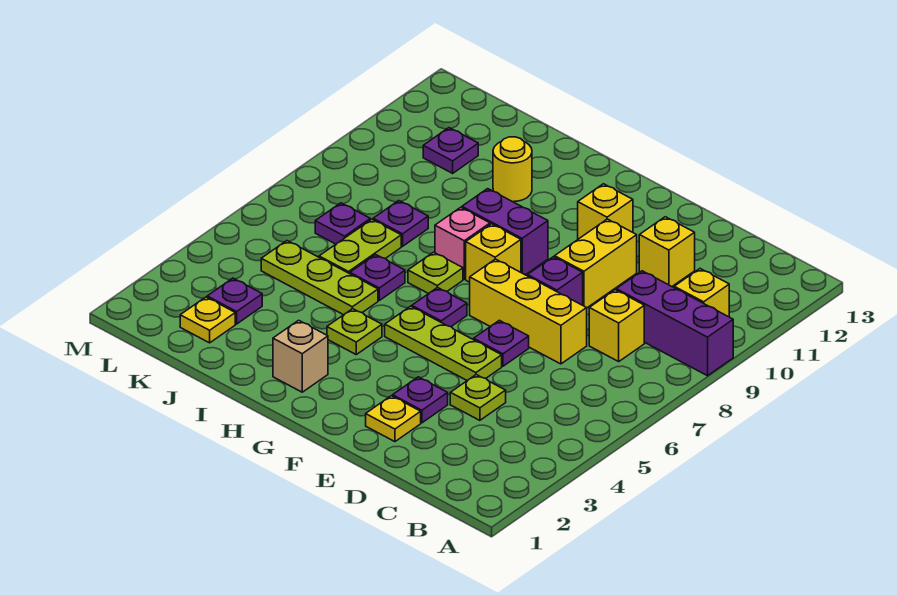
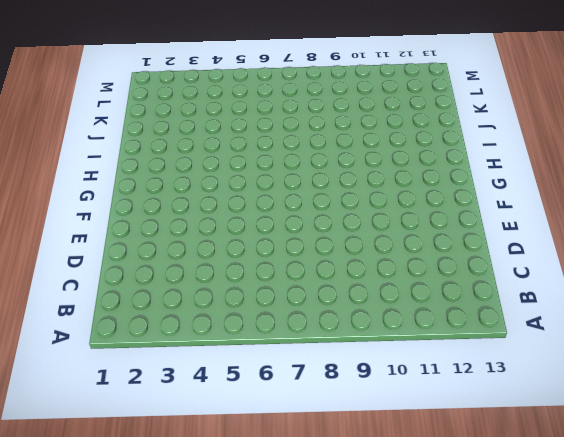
none -> purple brick A9:C9 level 1
none -> yellow brick B10 level 1
none -> yellow brick C8 level 1

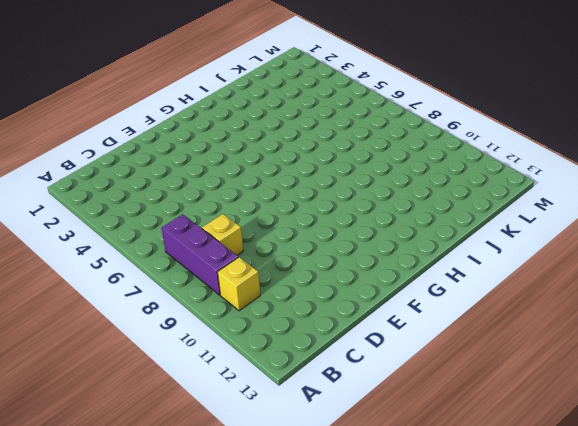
purple brick B7:B9 level 1 -> purple brick A9:C9 level 1
none -> lime plate D4 level 1
none -> yellow brick D7:F7 level 1
none -> yellow brick D11 level 1

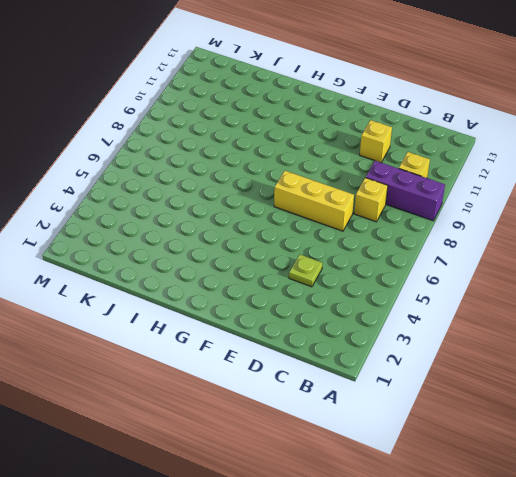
none -> yellow plate E2 level 1
none -> purple plate E3 level 1
none -> lime plate E5:G5 level 1

